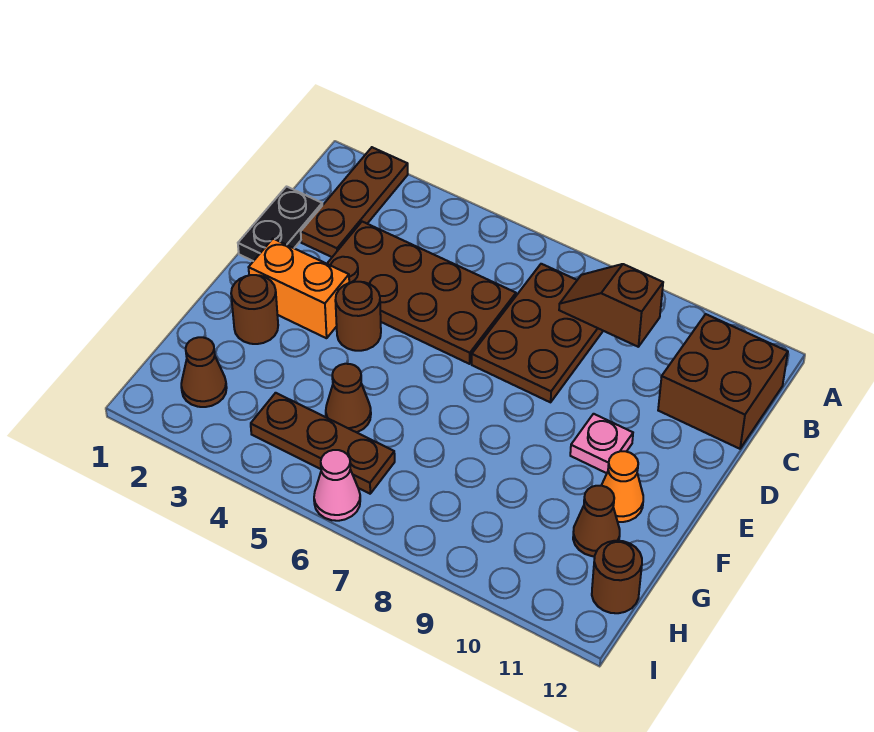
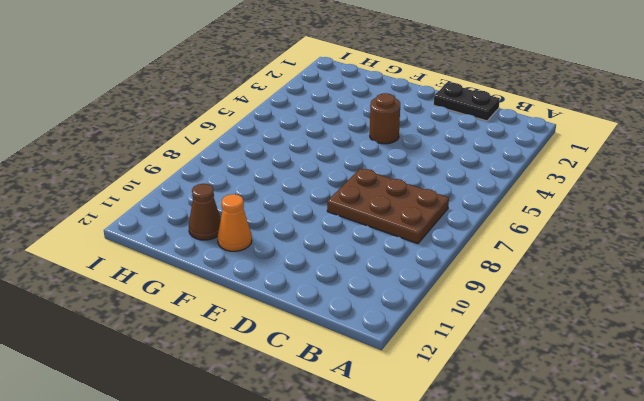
none -> brown plate A2:C2 level 1
none -> brown brick B11:C12 level 1
none -> brown plate C3:D6 level 1

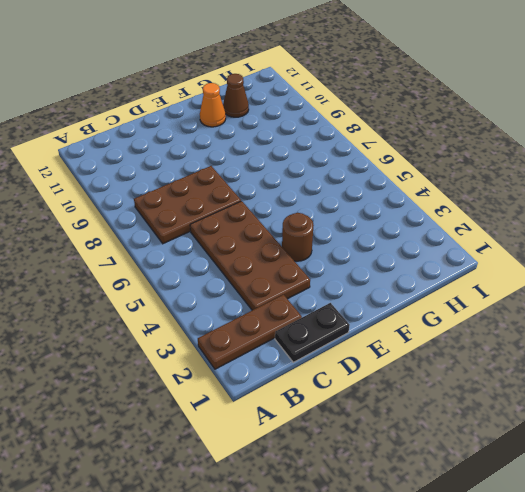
none -> brown brick B11:C12 level 1
none -> orange brick E2:E3 level 1
none -> pink plate E10 level 1

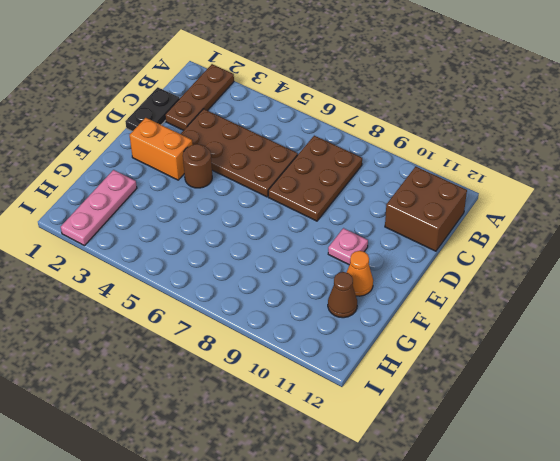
pink plate G2:I2 level 1 -> brown cone H2 level 1
none -> brown round brick F2 level 1
none -> brown cone G5 level 1
none -> brown plate H4:H6 level 1

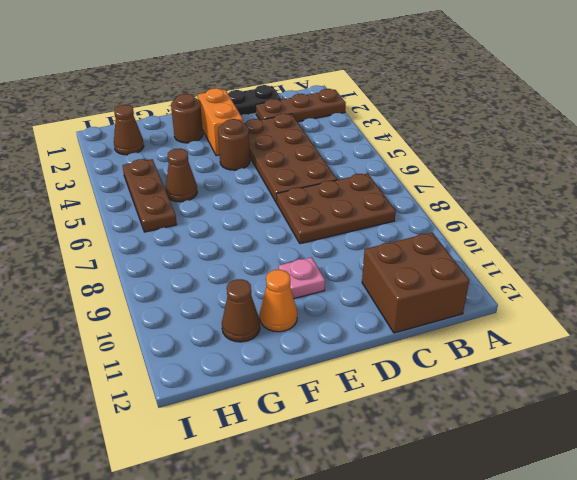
none -> brown round brick H12 level 1
none -> pink cone I6 level 1
none -> brown slope B8:B9 level 2 top 9

